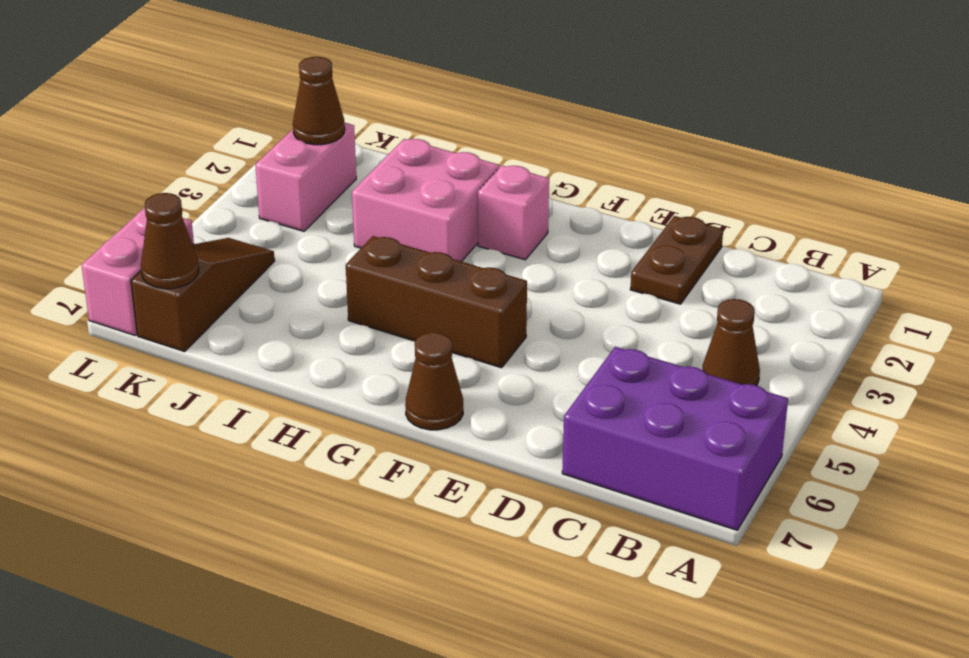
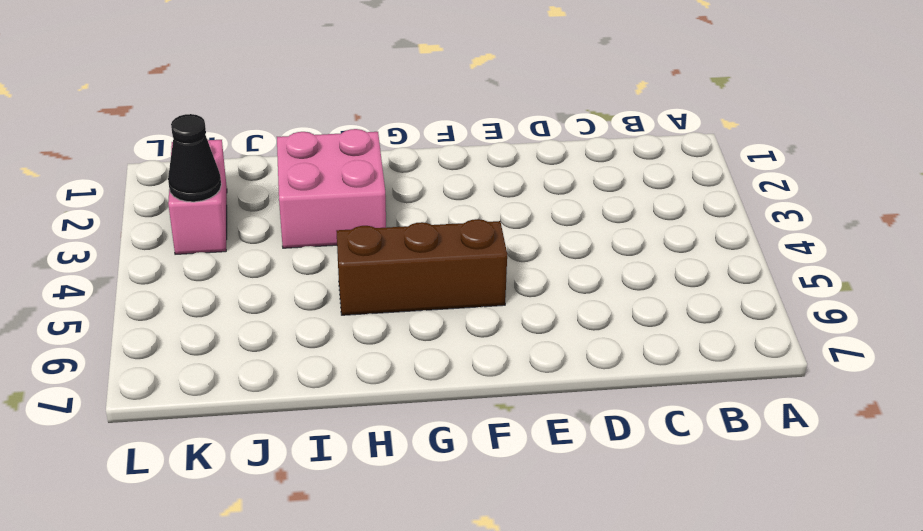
black cone K3 level 2 -> none
none -> purple brick A6:C7 level 1
none -> brown cone B4 level 1
none -> brown plate D1:D2 level 1

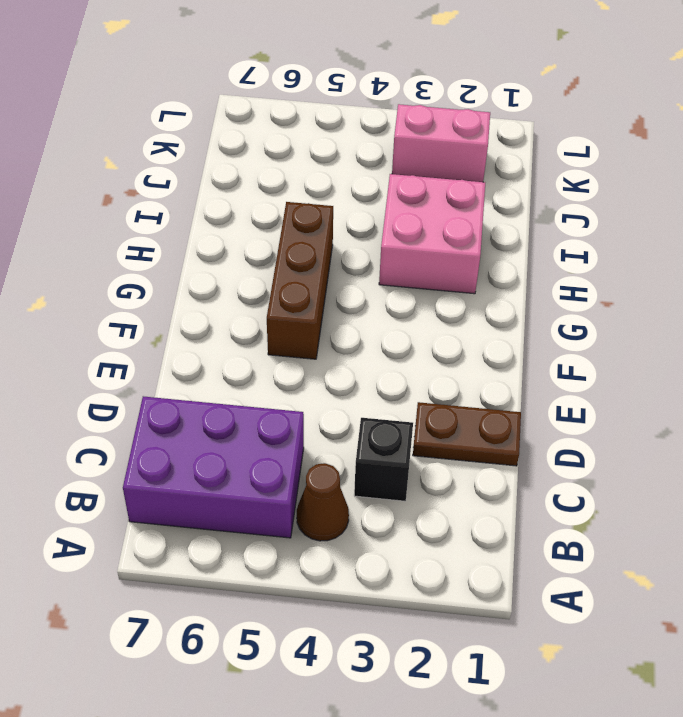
purple brick B5:C7 level 1 -> purple brick A6:C7 level 1
black brick C3 level 1 -> none
none -> brown cone F7 level 1
none -> pink brick G2 level 1
none -> brown slope K5:K7 level 1 top 7

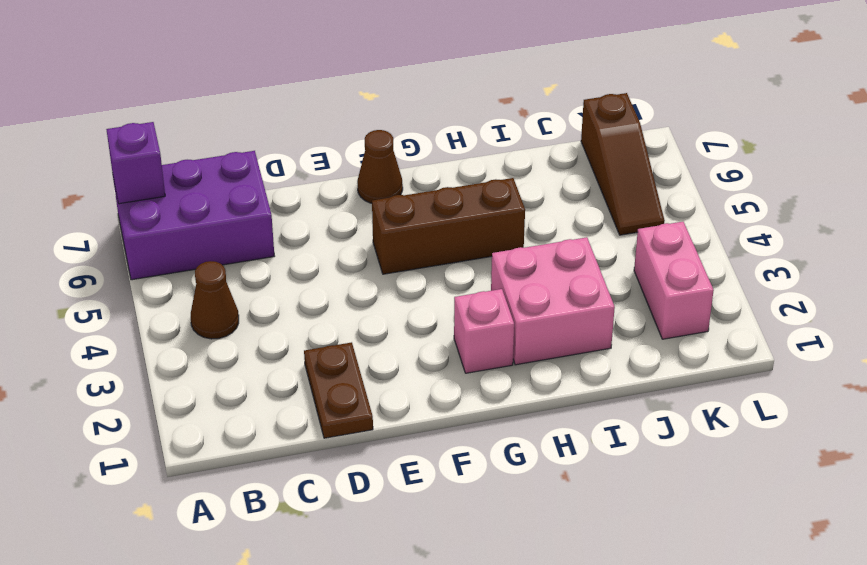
purple brick A7 level 2 -> none
none -> pink brick L6:L7 level 1
none -> brown cone K2 level 2
none -> brown cone K7 level 2

